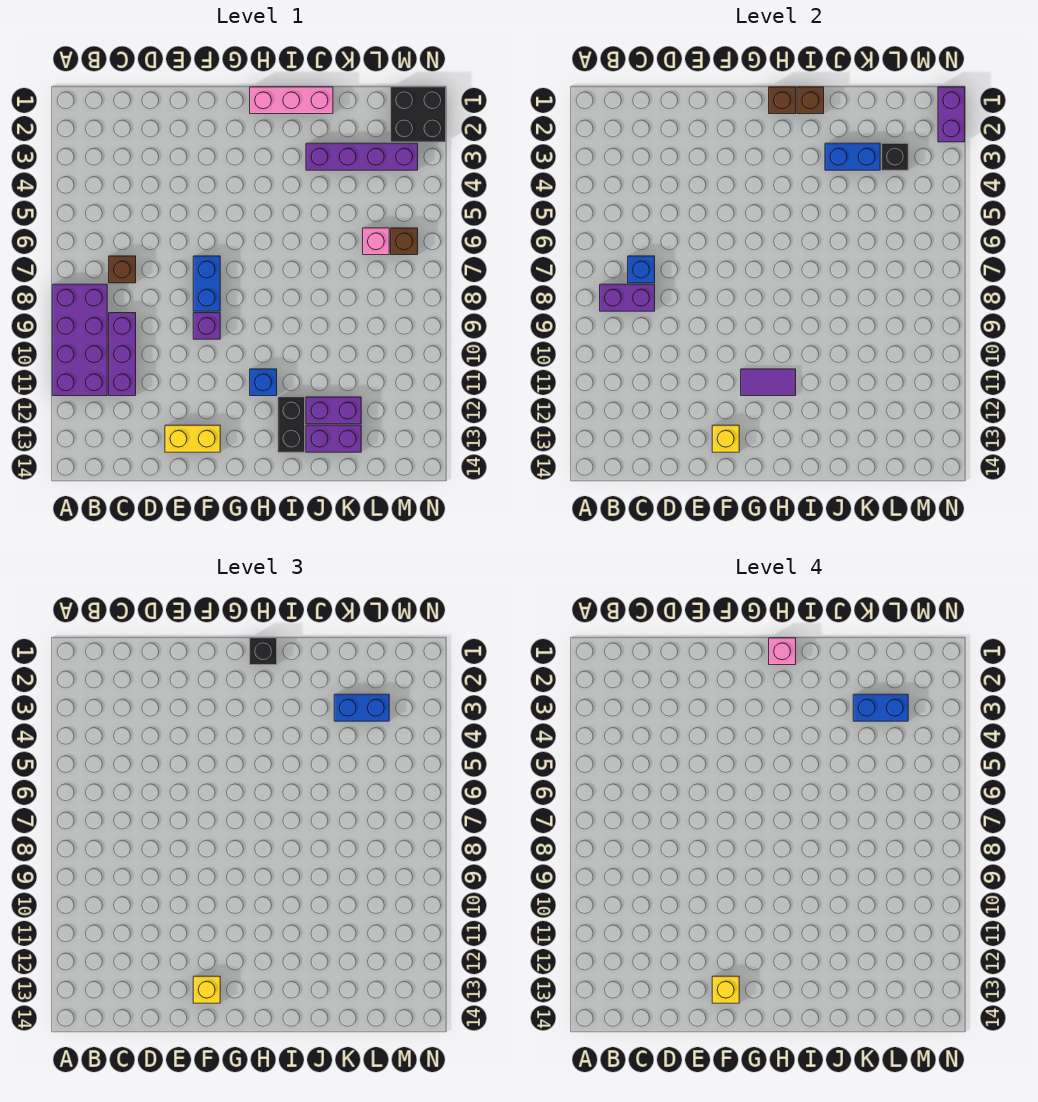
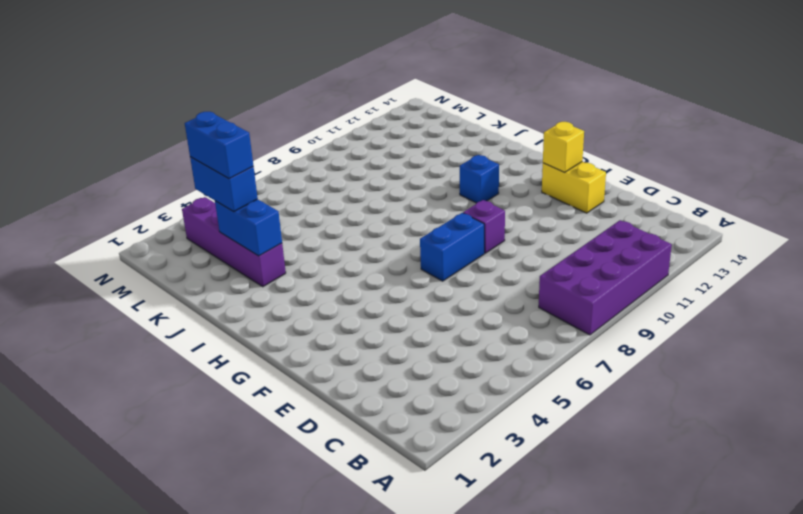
none -> brown brick C7 level 1
none -> purple brick C9:C11 level 1
none -> pink brick H1:J1 level 1
none -> black brick I12:I13 level 1

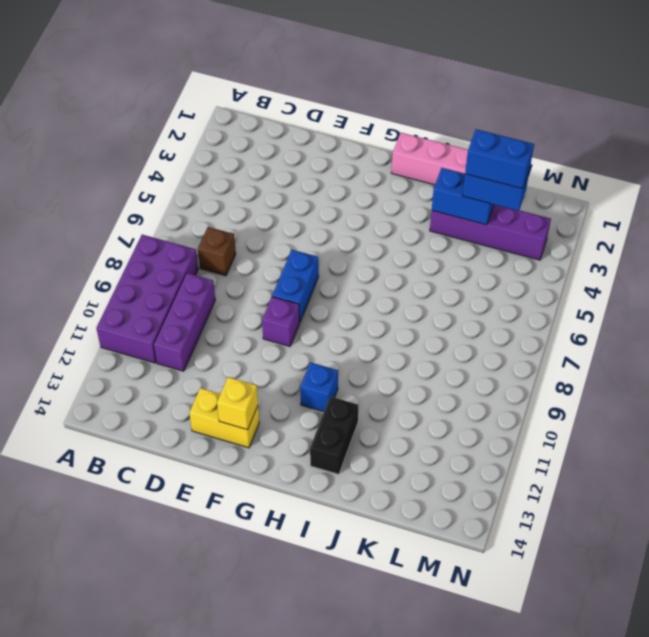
none -> purple brick J12:K12 level 1
none -> purple brick J13:K13 level 1
none -> pink brick L6 level 1
none -> black brick M1:N2 level 1

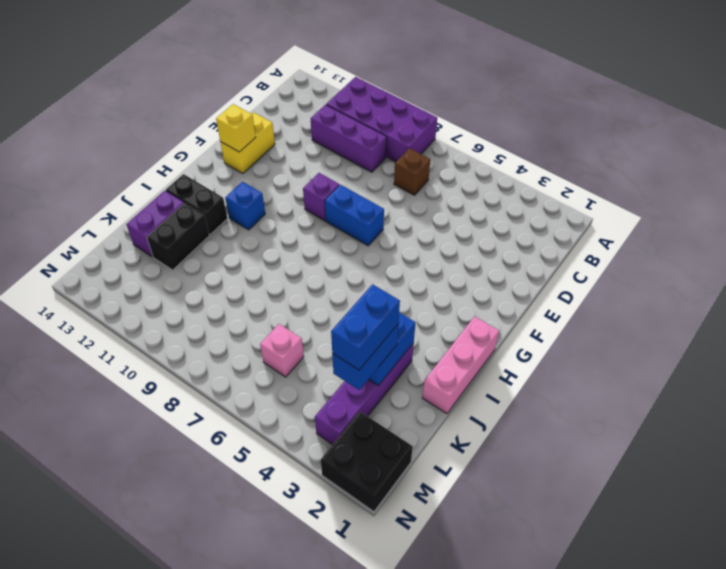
black brick J12:K12 level 1 -> purple brick J12:K12 level 1
none -> brown brick M6 level 1
none -> purple brick B8:C8 level 2
none -> blue brick C7 level 2
none -> purple tile G11:H11 level 2

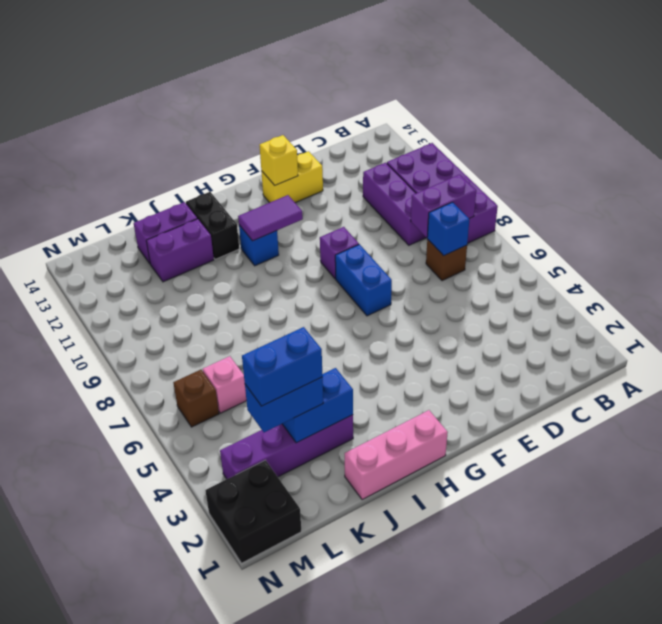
none -> brown brick H1 level 2
none -> brown brick I1 level 2
none -> black brick L3 level 2
none -> purple brick N1:N2 level 2

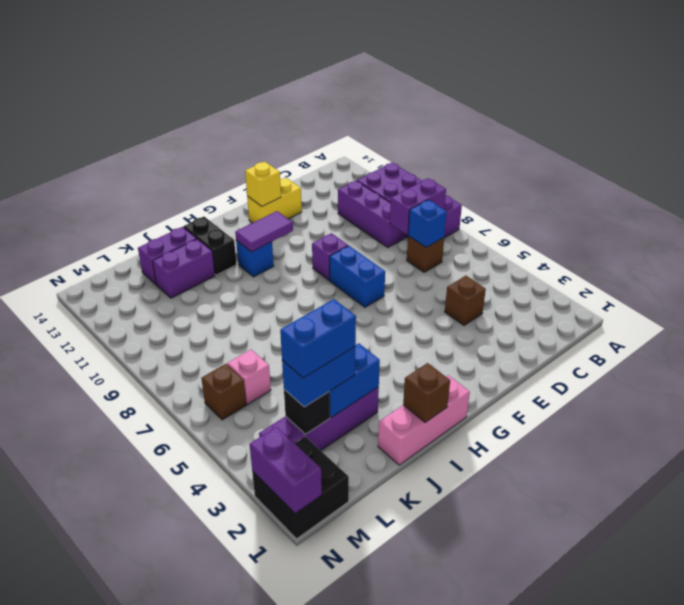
brown brick D4 level 1 -> brown brick H1 level 2
none -> yellow brick F13 level 3
none -> black brick H1 level 3
none -> yellow brick F13 level 4
none -> pink brick H1 level 4

